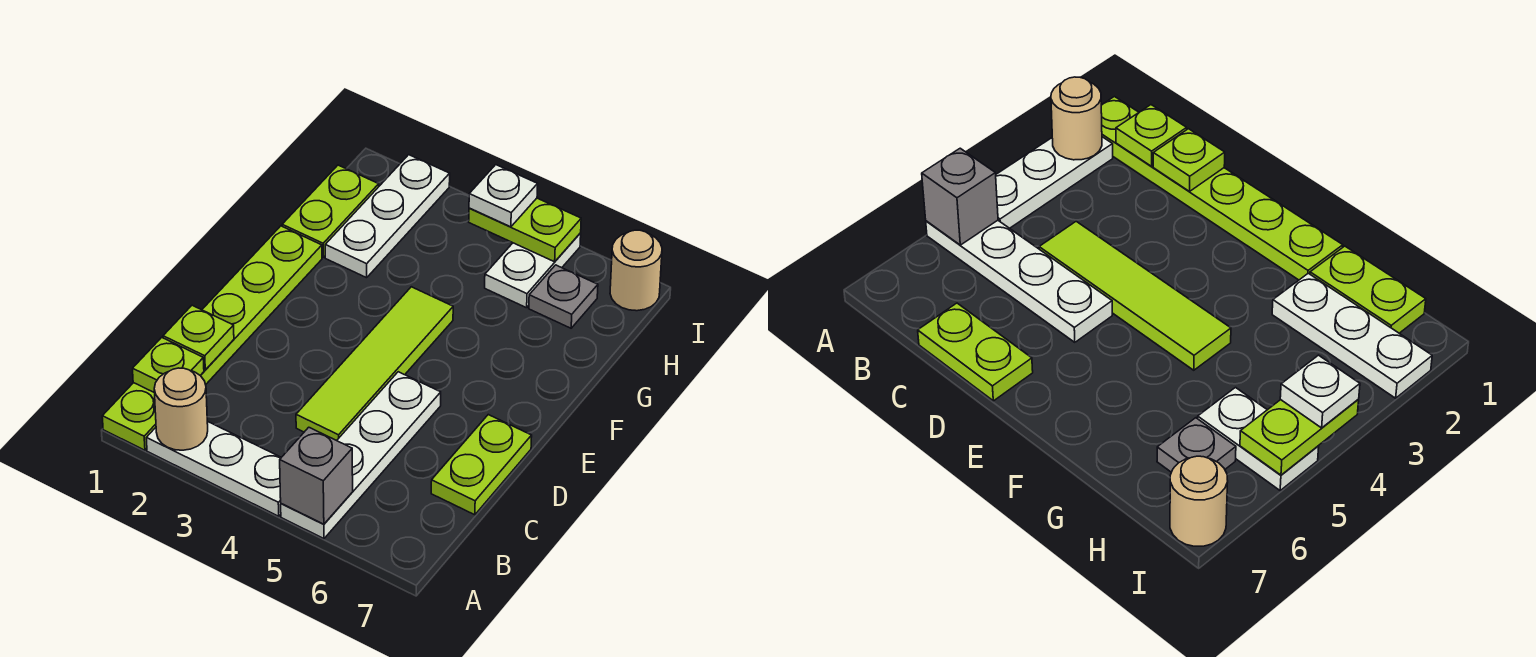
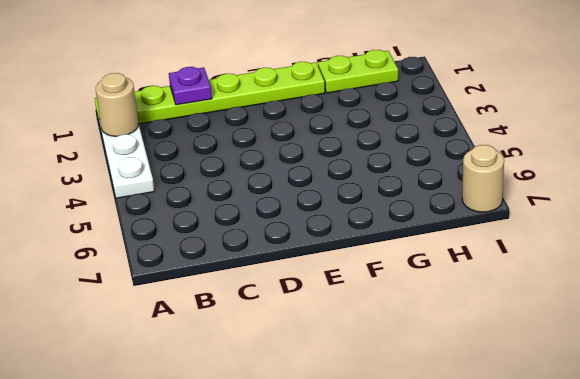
purple plate C1 level 2 -> lime plate C1 level 2
none -> white plate A5:D5 level 1
none -> lime tile C4:F4 level 1
none -> lime plate C7:D7 level 1

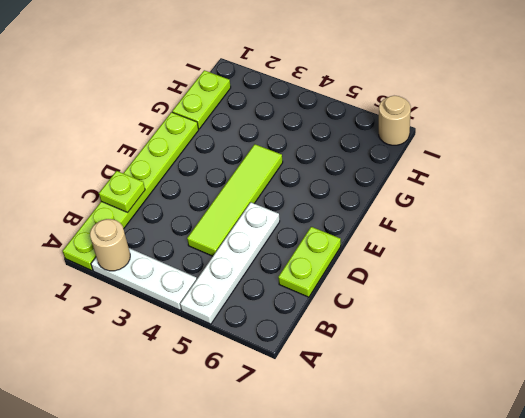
none -> white plate G2:I2 level 1
none -> white plate H5:I5 level 1
none -> grey plate H6 level 1

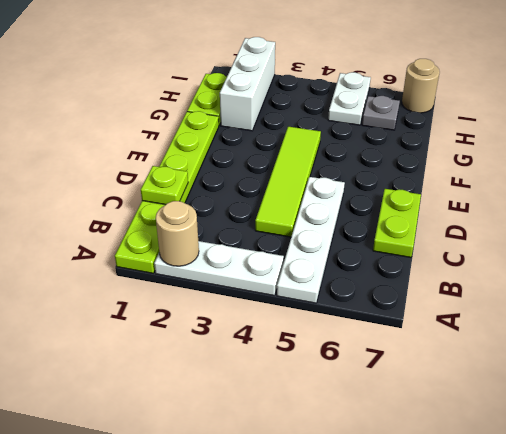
white brick G2:I2 level 1 -> white plate G2:I2 level 1
none -> grey brick A5 level 2
none -> lime plate B1 level 2
none -> lime plate I4:I5 level 2

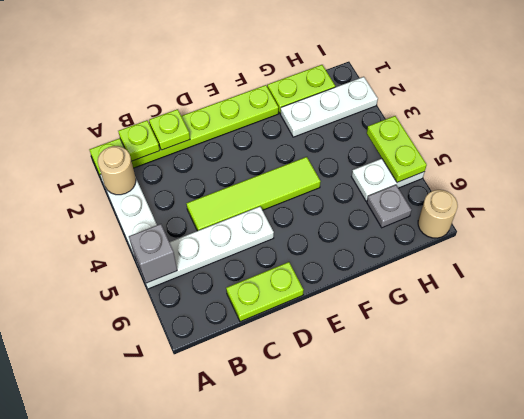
none -> white plate I4 level 3

